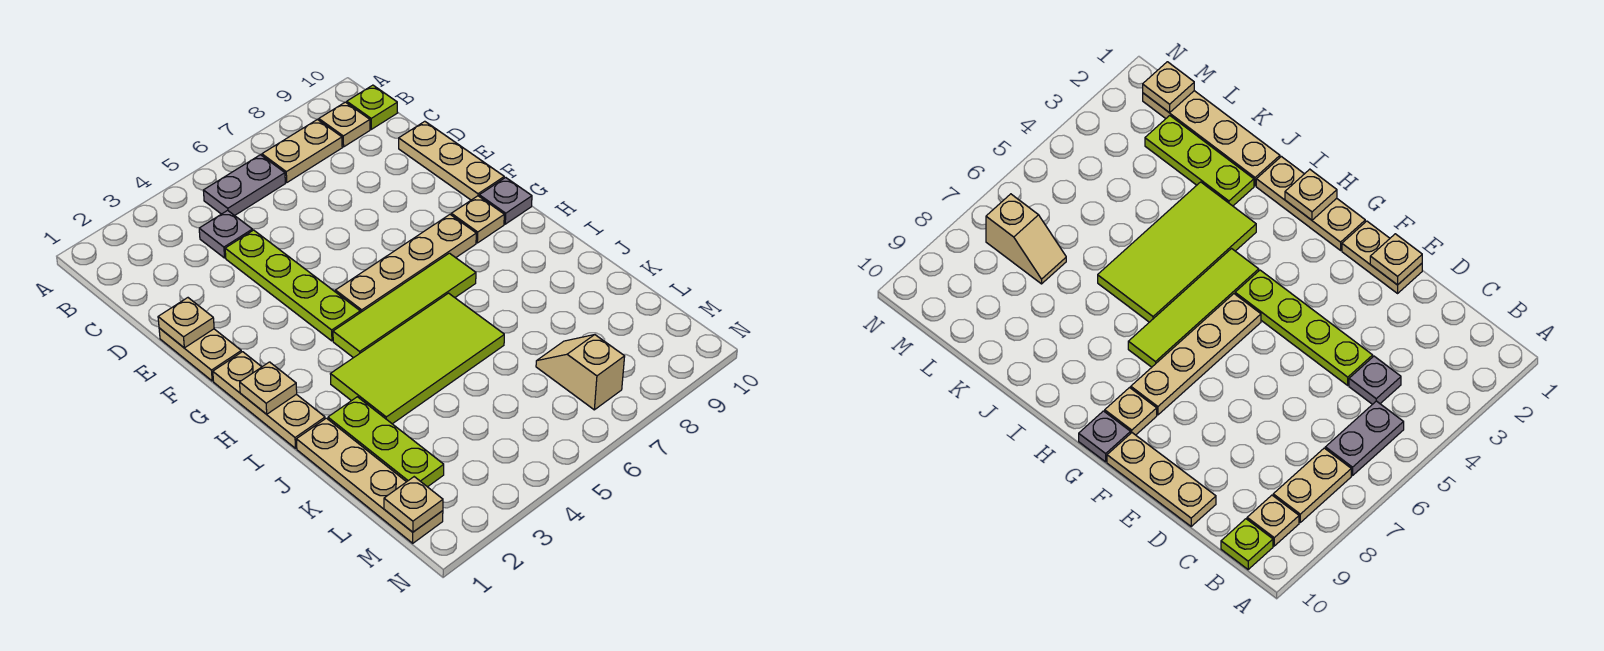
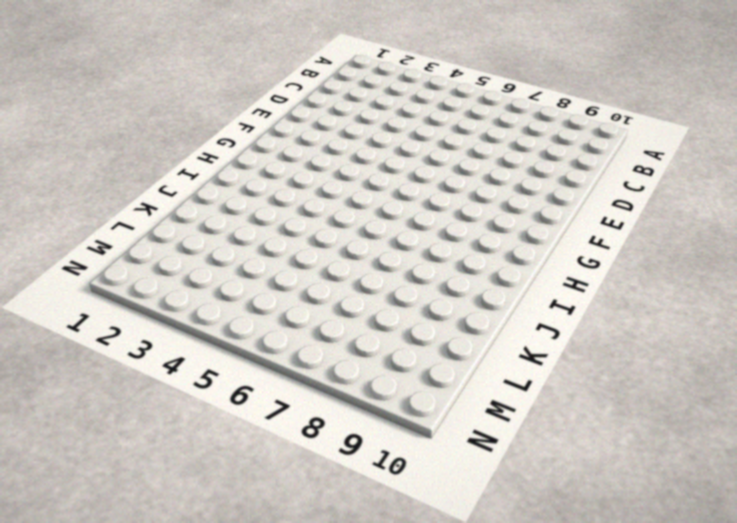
none -> grey plate B5:B6 level 1
none -> tan plate B7:B8 level 1
none -> tan plate B9 level 1

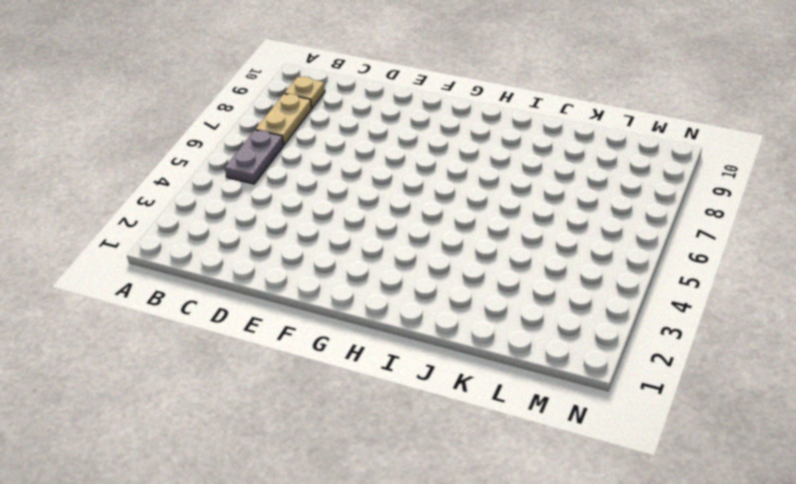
none -> lime plate B10 level 1
none -> grey plate C4 level 1
none -> lime plate D4:G4 level 1

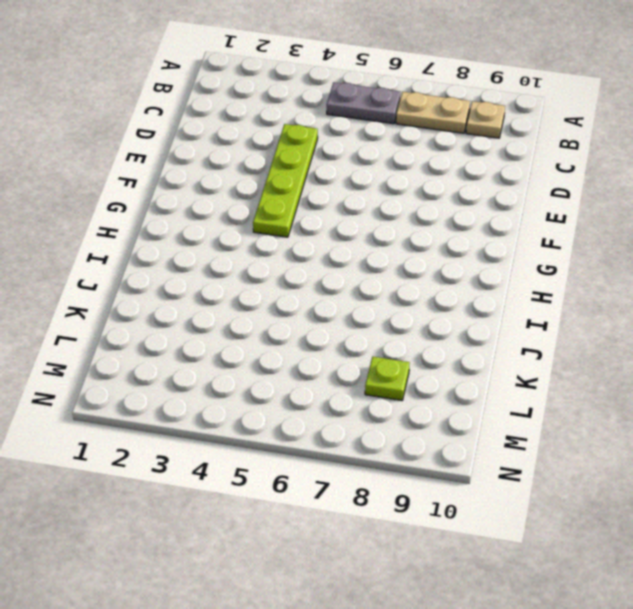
lime plate L8 level 1 -> lime plate B10 level 1
none -> grey plate C4 level 1
none -> tan plate D10:F10 level 1
none -> tan plate E1:F1 level 1

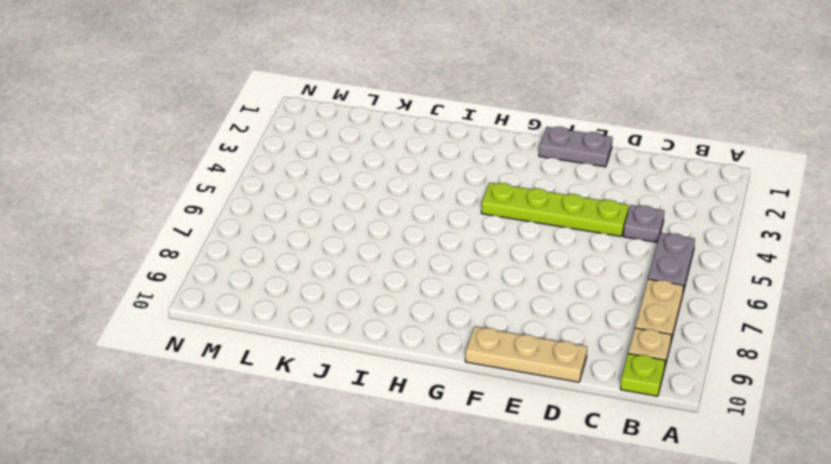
grey plate E1:F1 level 1 -> tan plate E1:F1 level 1
none -> tan plate G1:I1 level 1
none -> tan plate G5:G8 level 1
none -> tan plate G9 level 1

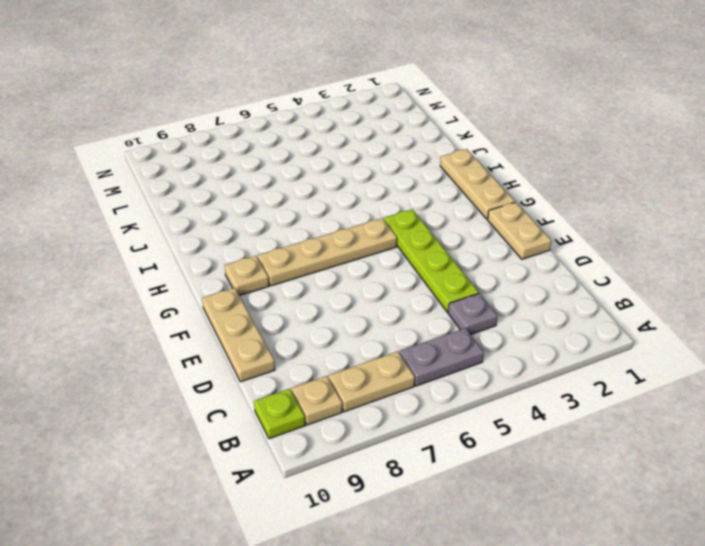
none -> grey plate G10 level 1
none -> lime tile H4:H7 level 1
none -> lime tile I3:J6 level 1

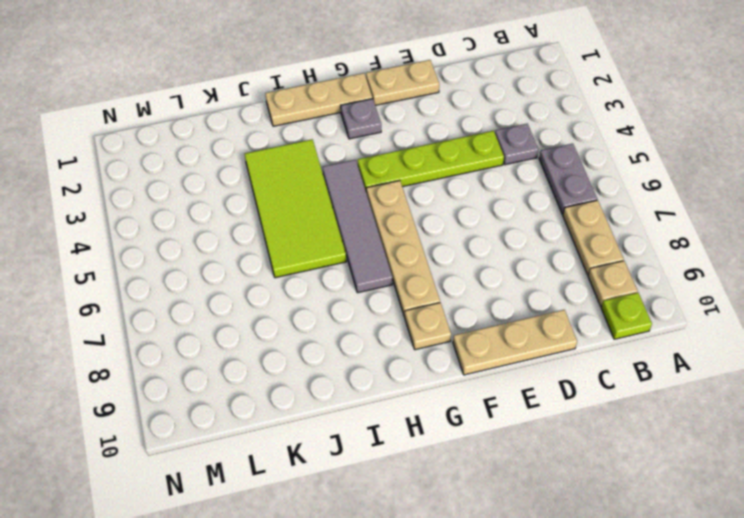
grey plate G2 level 1 -> grey plate G10 level 1
grey tile H4:H7 level 1 -> lime tile H4:H7 level 1
none -> tan plate J1:M1 level 1
none -> lime plate J2:L2 level 1
none -> tan slope L7:M7 level 1 top M

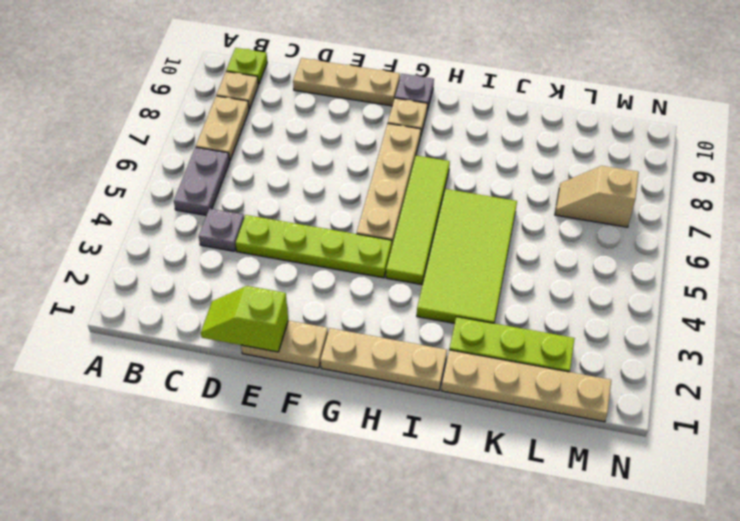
lime slope D1:E1 level 2 top E -> tan plate E1 level 2
none -> tan plate H1 level 2
none -> tan plate M1 level 2

